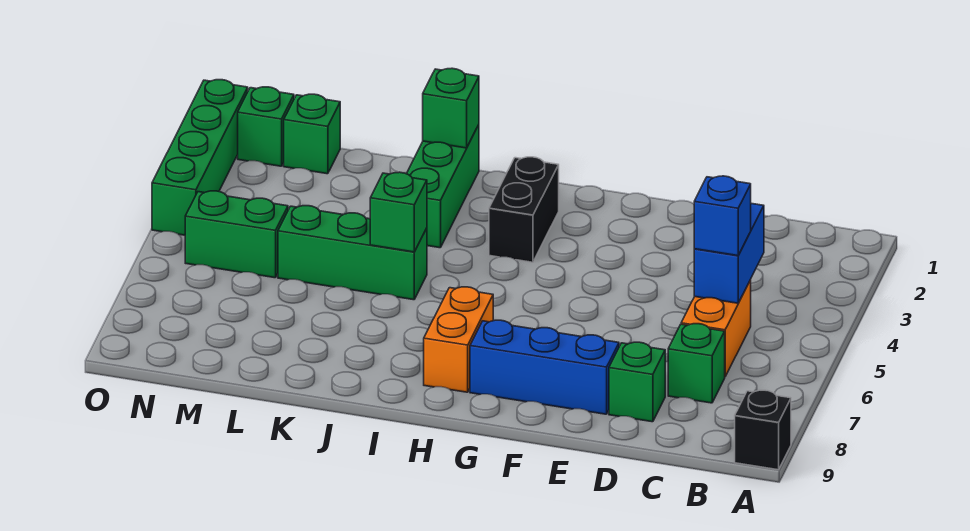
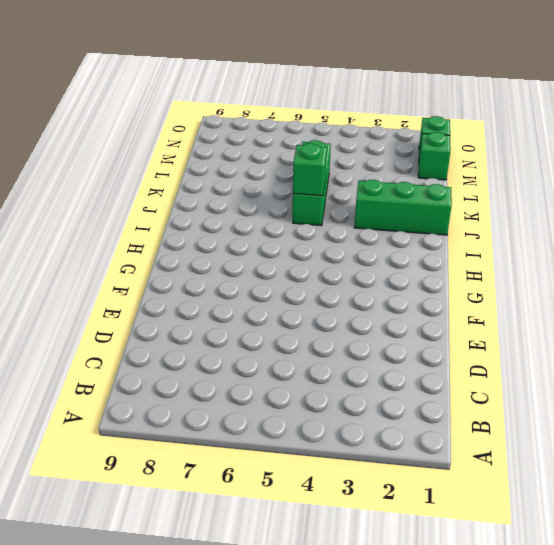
none -> black brick A9 level 1
none -> orange brick C5:C6 level 1
none -> green brick C7 level 1

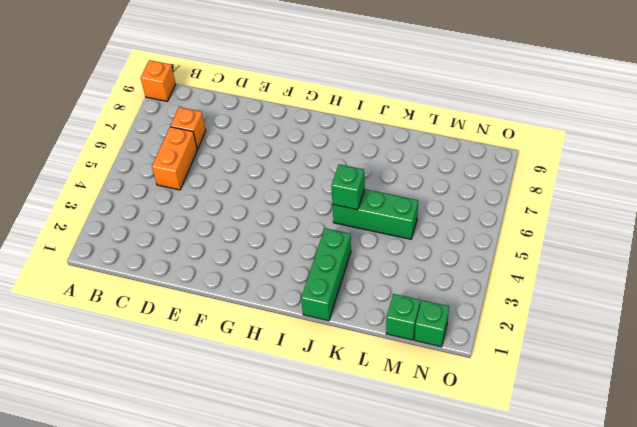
orange brick A9 level 1 -> black brick A9 level 1
orange brick C7 level 1 -> green brick C7 level 1
none -> green brick D8 level 1
none -> blue brick E8:G8 level 1
none -> black brick H2:H3 level 1

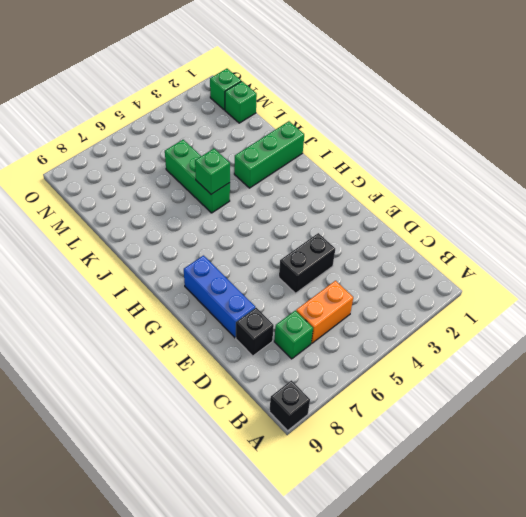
black brick D8 level 1 -> green brick D8 level 1
black brick E4:E5 level 1 -> black brick H2:H3 level 1
none -> orange brick H7:H8 level 1
none -> green brick M5:N5 level 1
none -> green brick O1:O4 level 1

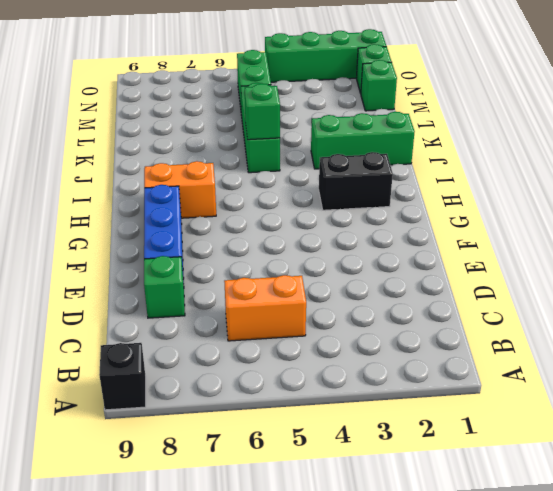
none -> green brick C7 level 1
none -> blue brick C4:C5 level 2
none -> green brick J1 level 2

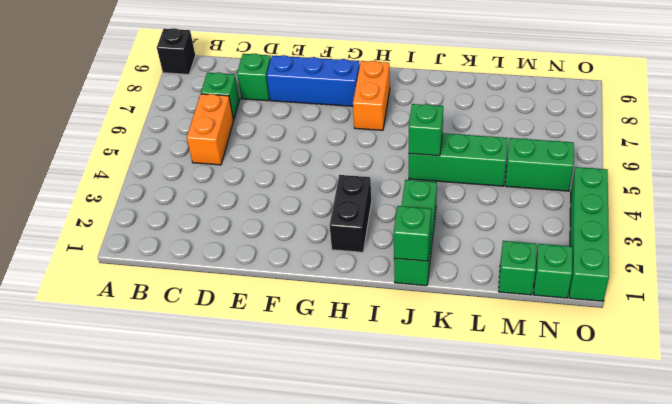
none -> blue brick C4:C5 level 2
none -> blue brick C5 level 3

